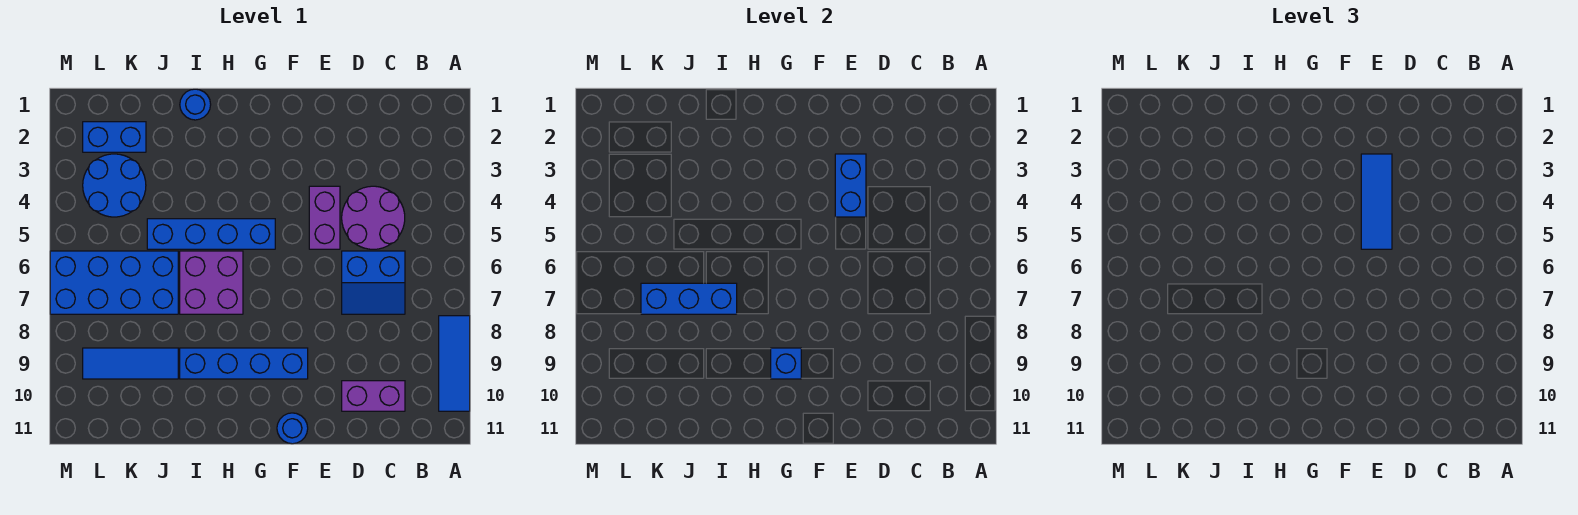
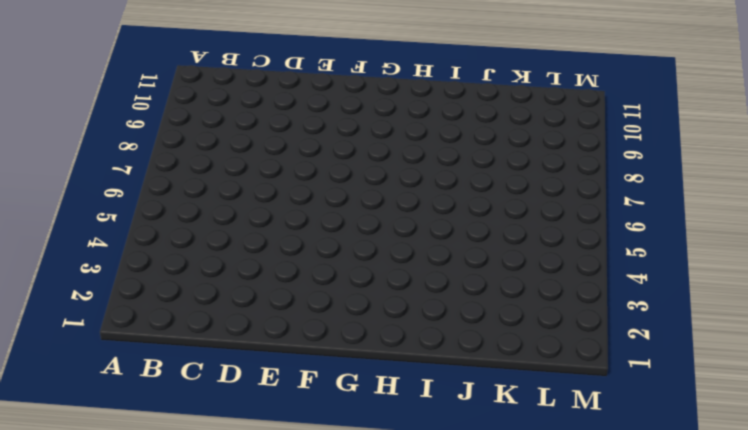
none -> blue tile A8:A10 level 1
none -> purple round brick C4:D5 level 1
none -> blue slope C6:D7 level 1 top 6

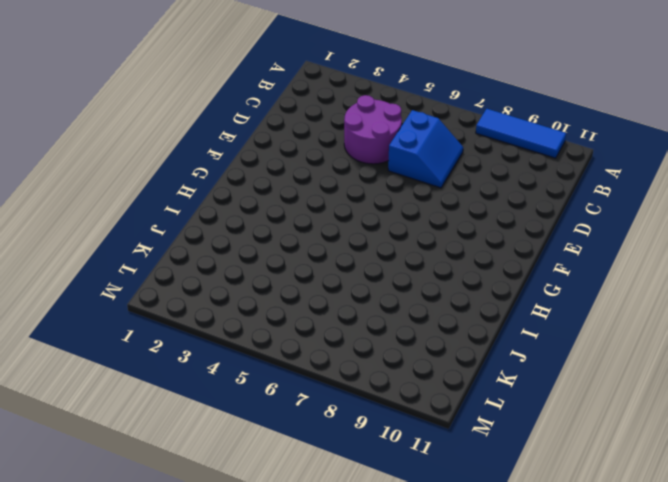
none -> purple brick C10:D10 level 1
none -> purple brick E4:E5 level 1
none -> blue brick F9:I9 level 1

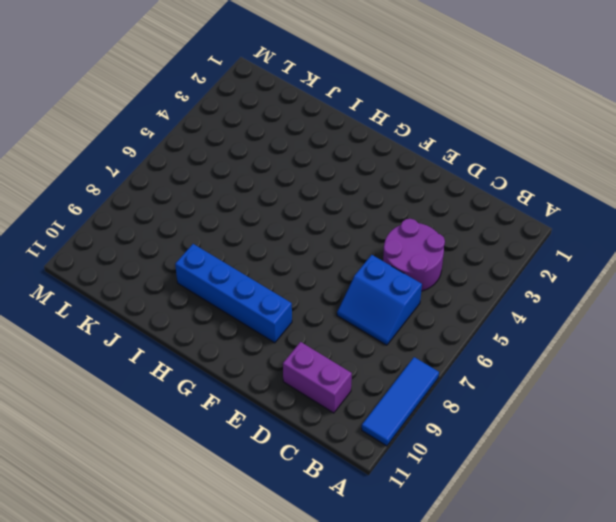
none -> purple brick E4:E5 level 1
none -> blue round brick F11 level 1
none -> blue brick G5:J5 level 1

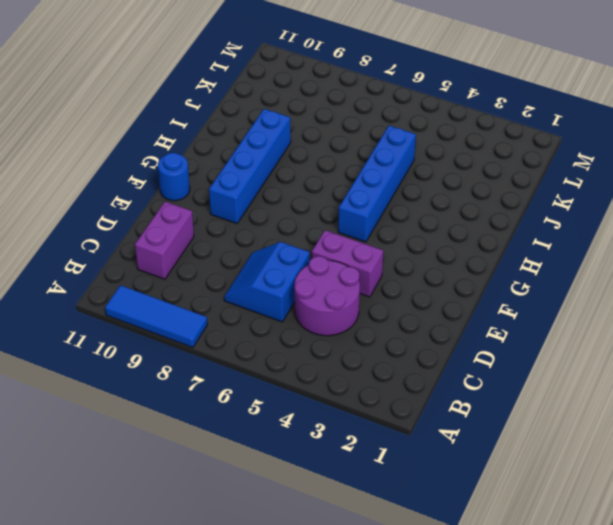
none -> purple brick H6:I7 level 1
none -> blue round brick I1 level 1
none -> blue brick J6:M7 level 1

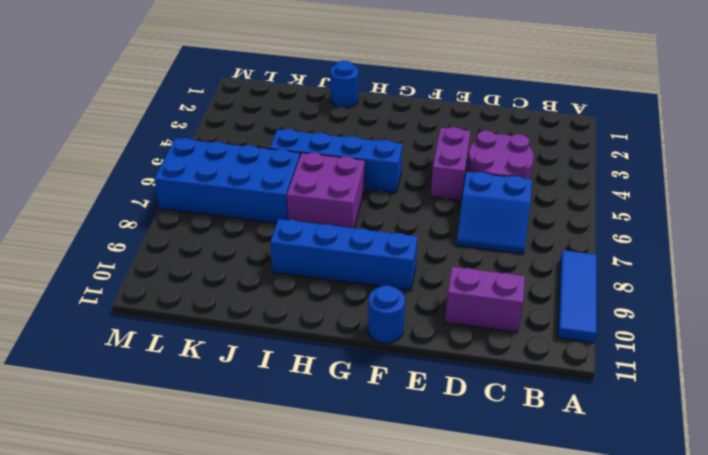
none -> blue tile J9:L9 level 1
none -> blue brick K2:L2 level 1
none -> blue round brick K3:L4 level 1

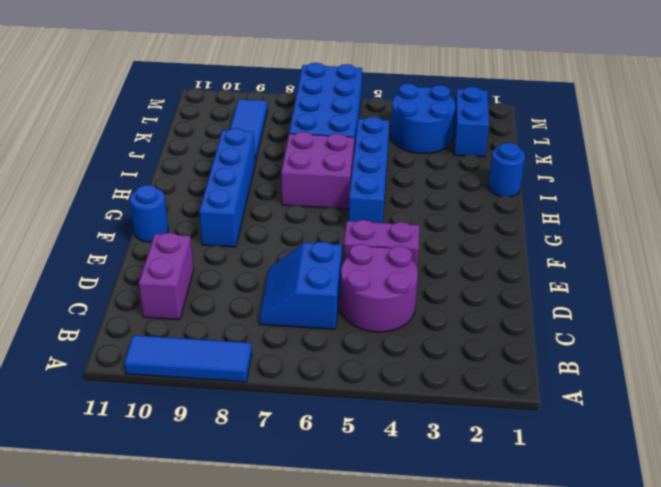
none -> blue brick E3:E4 level 2
none -> blue brick G9 level 2
none -> blue brick I7:K7 level 2

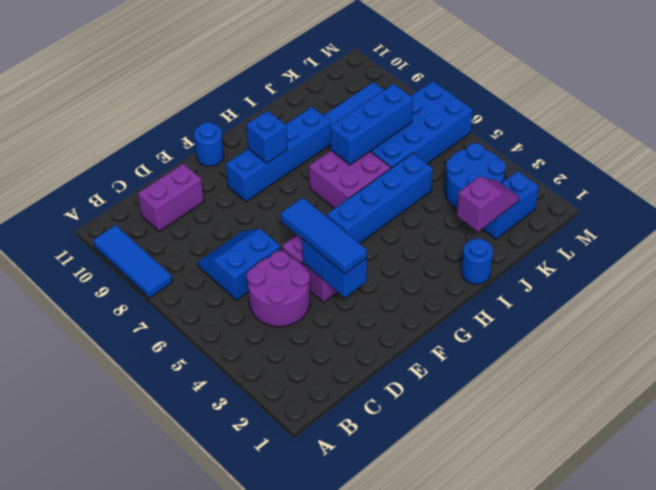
purple slope J2:K2 level 2 top J -> none

